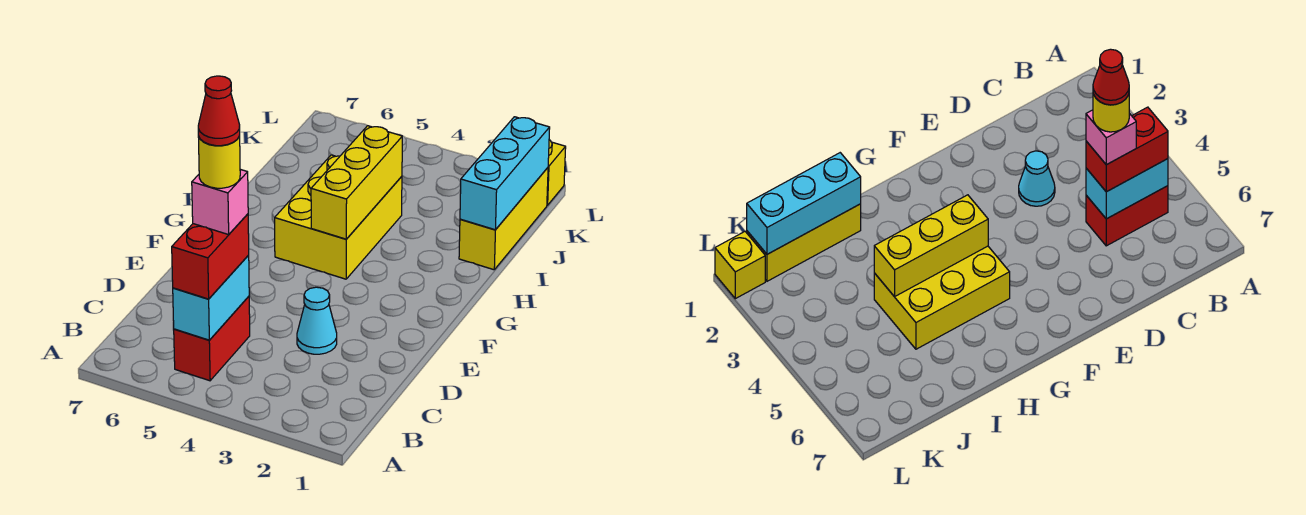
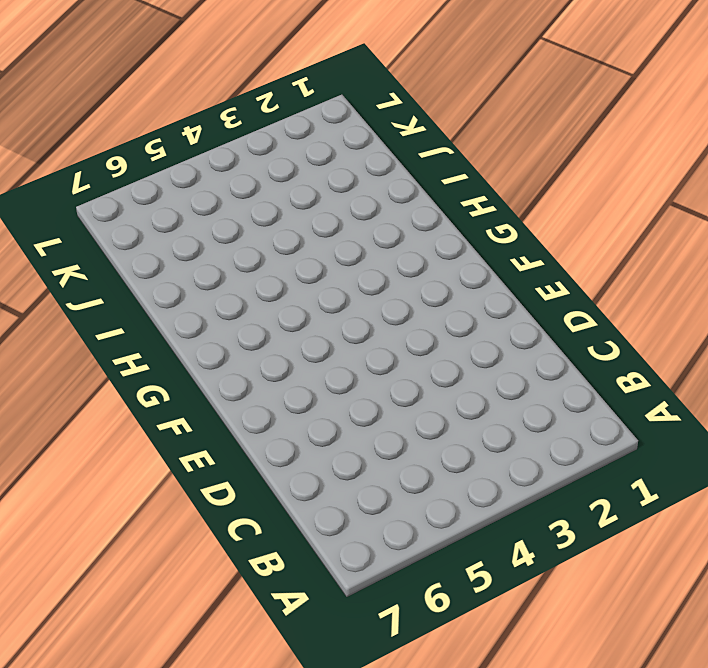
none -> red brick B5:C5 level 1
none -> cyan cone D3 level 1
none -> yellow brick G4:I5 level 1

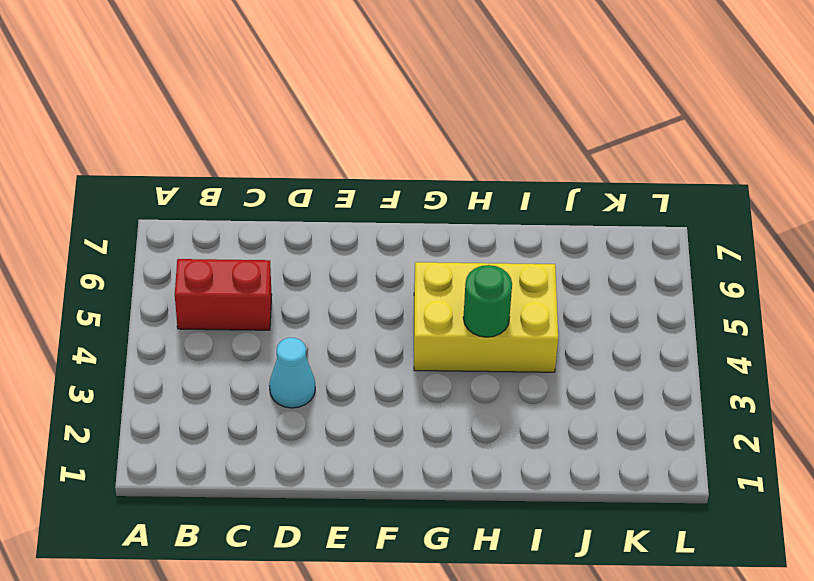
green round brick H4 level 2 -> yellow brick G4:I4 level 2
none -> yellow brick I1:K1 level 1
none -> yellow brick L1 level 1
none -> cyan brick B5:C5 level 2

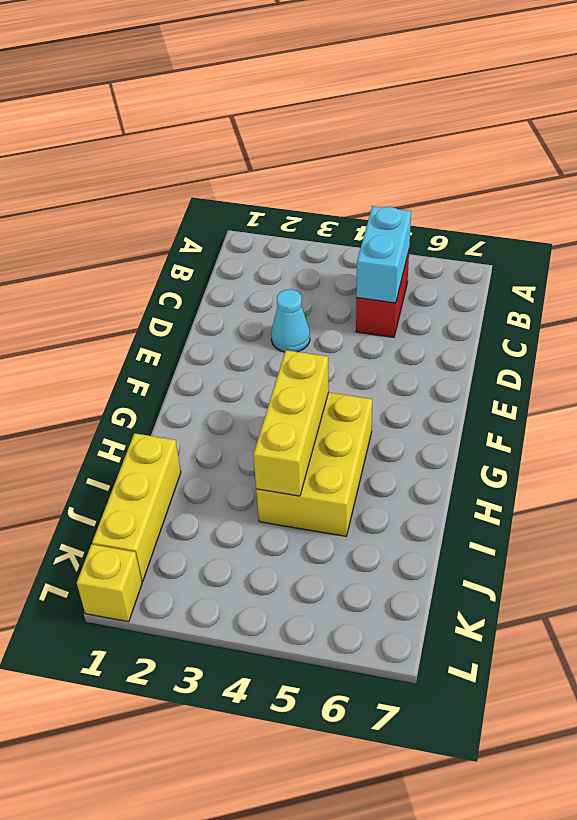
none -> cyan brick I1:K1 level 2
none -> red brick B5:C5 level 3
none -> pink brick C5 level 4

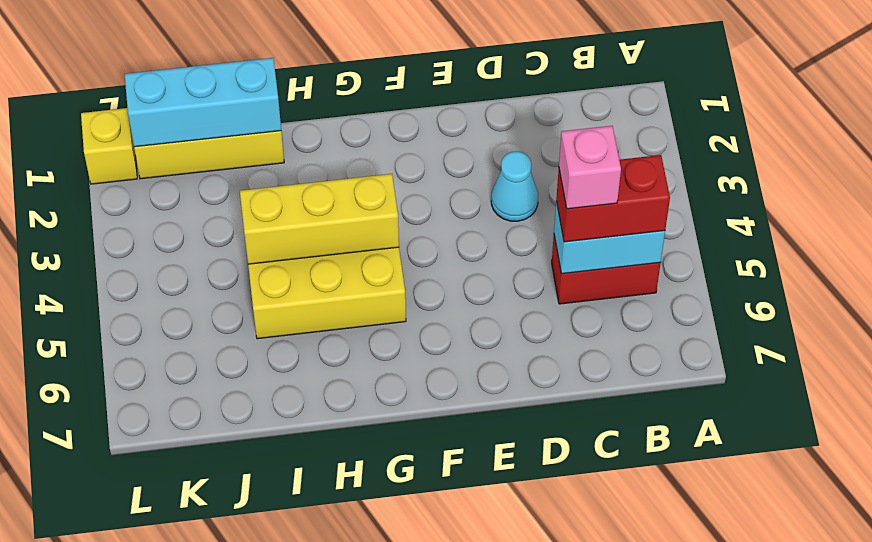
none -> yellow round brick C5 level 5
none -> red cone C5 level 6

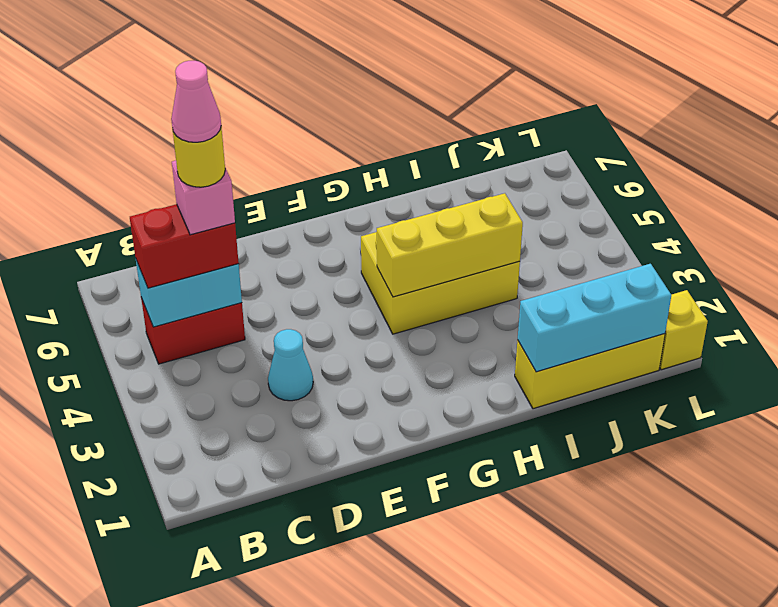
pink cone C5 level 6 -> red cone C5 level 6

